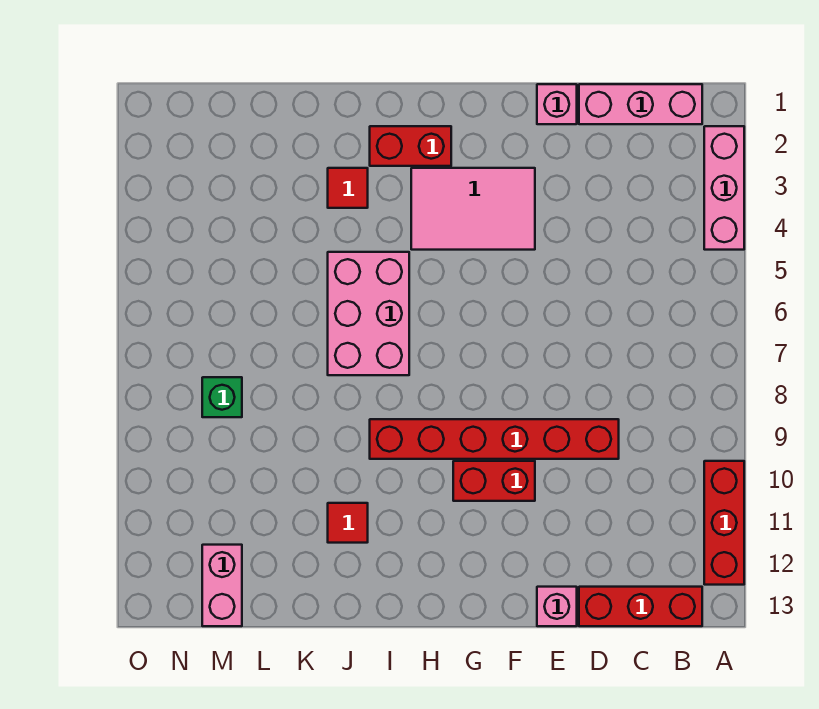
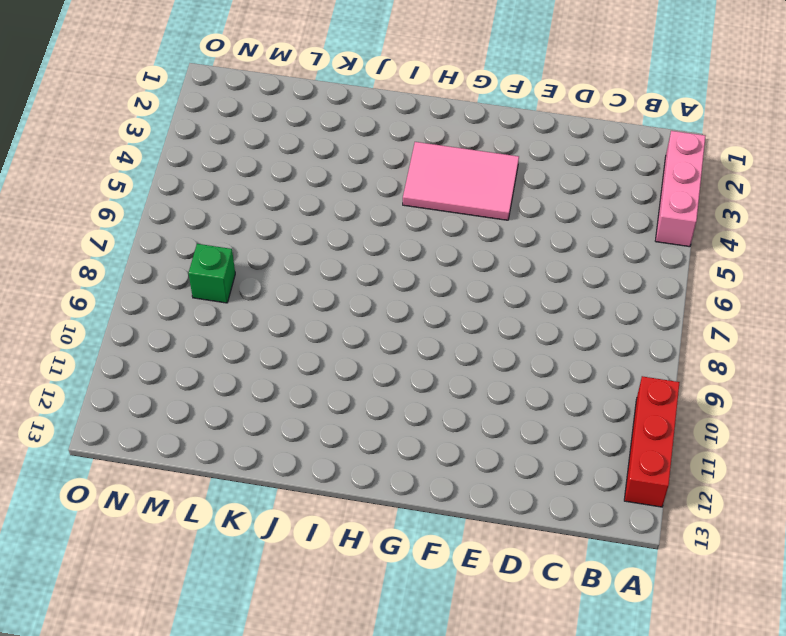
none -> pink brick B1:D1 level 1
none -> red brick B13:D13 level 1
none -> red brick D9:I9 level 1

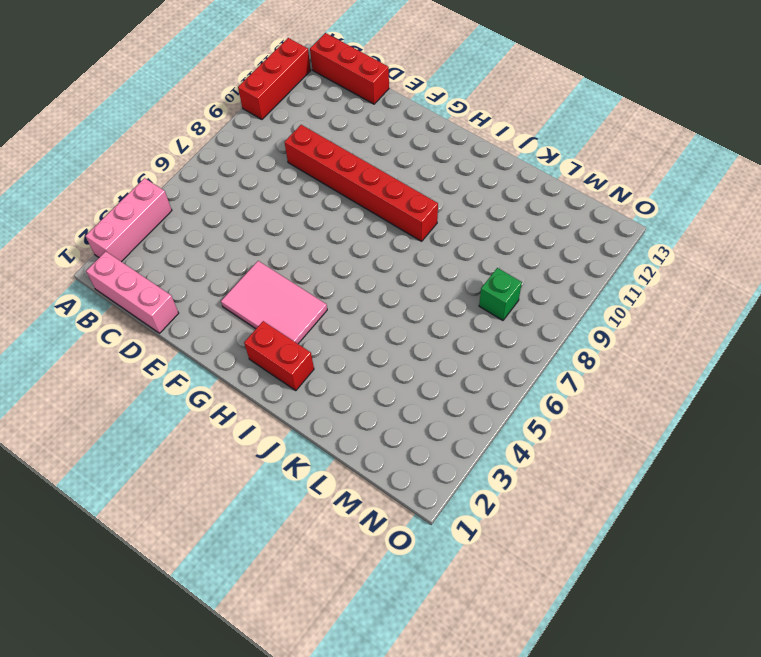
none -> pink brick E1 level 1
none -> pink brick E13 level 1
none -> red brick F10:G10 level 1

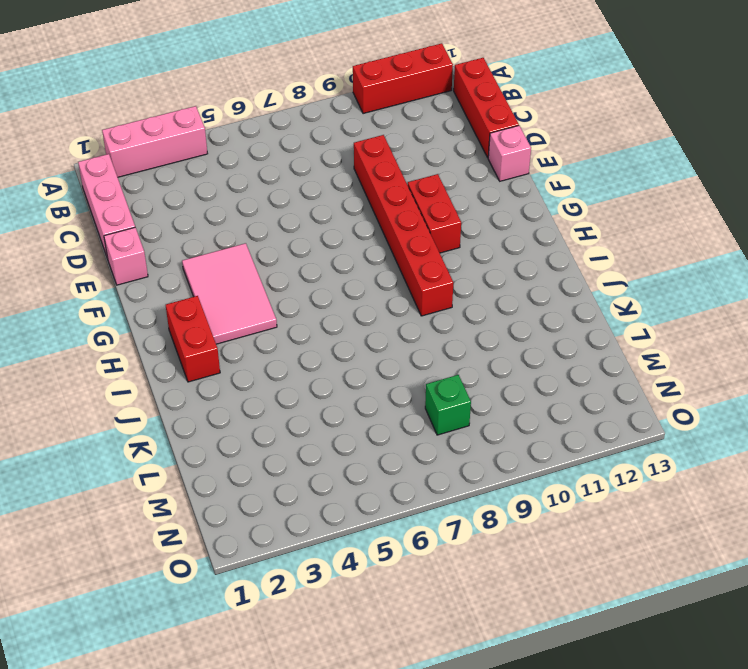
none -> pink brick I5:J7 level 1
none -> red tile J3 level 1
none -> red tile J11 level 1

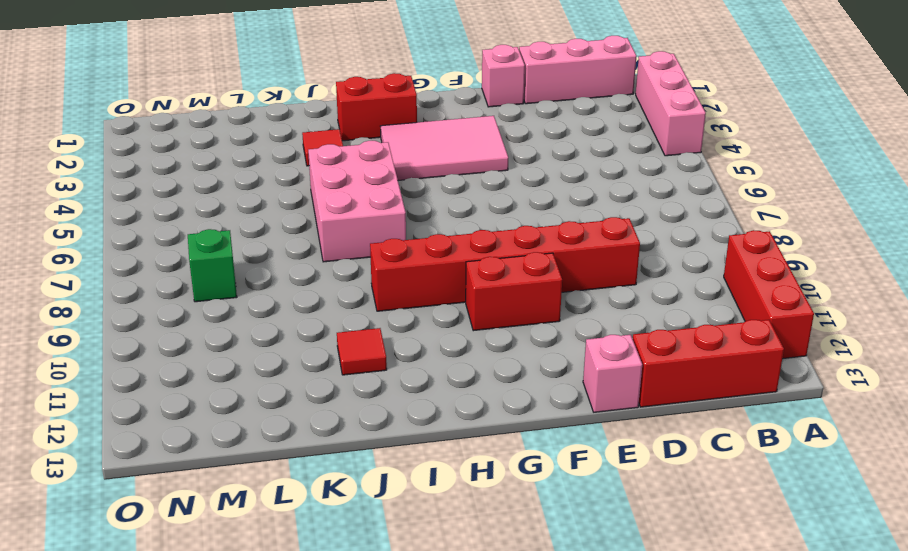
none -> pink brick M12:M13 level 1

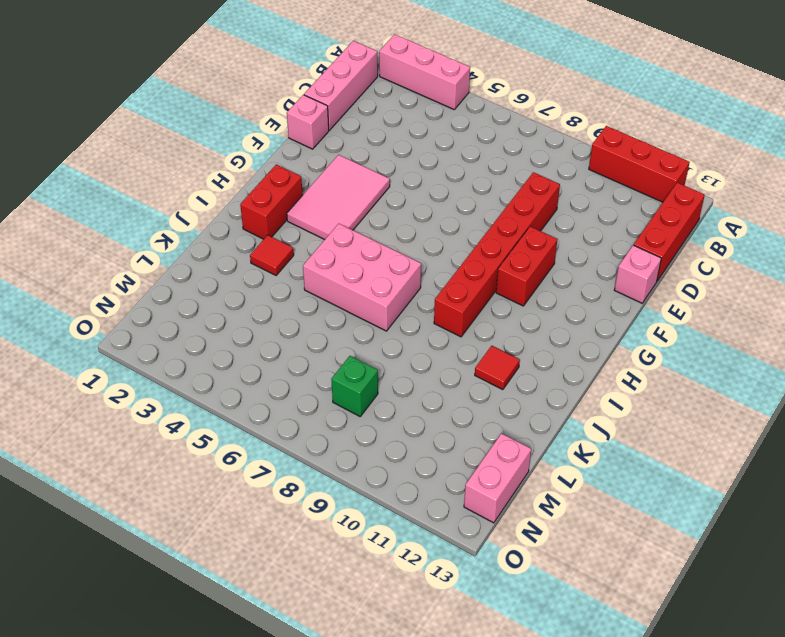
pink brick M13:N13 level 1 -> pink brick M12:M13 level 1

